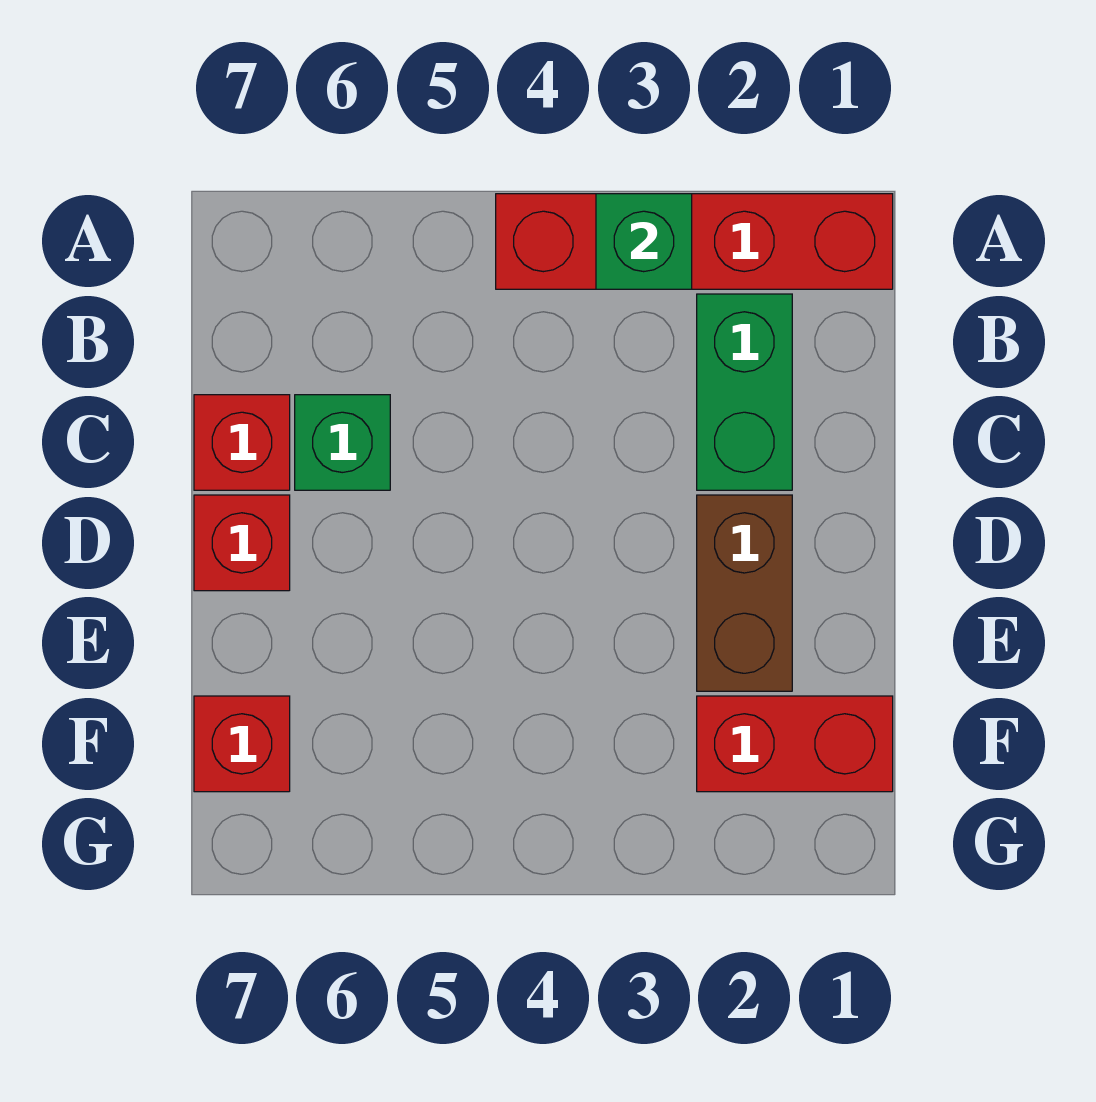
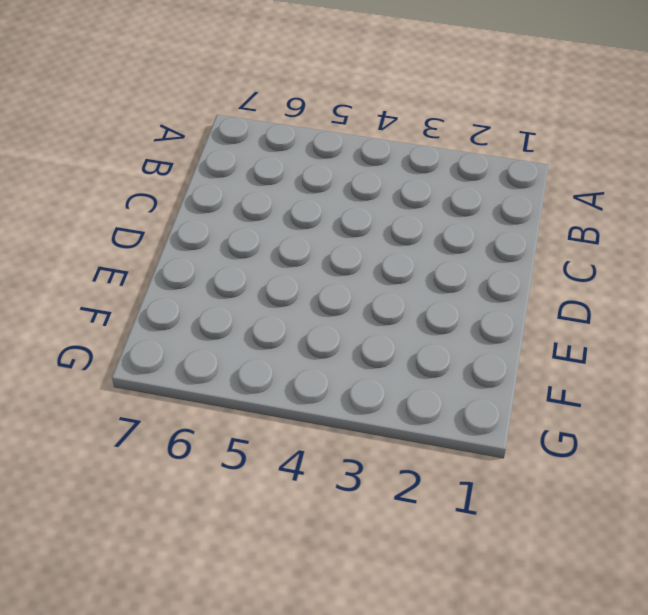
none -> red brick A1:A4 level 1
none -> green brick B2:C2 level 1

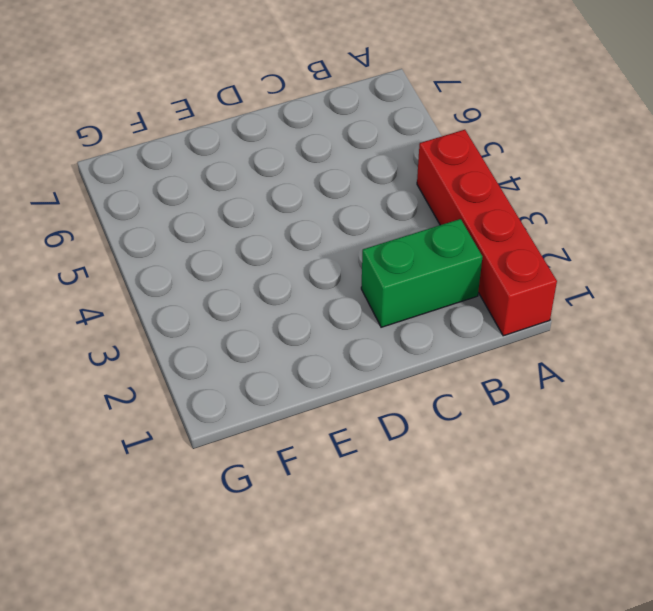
none -> green brick C6 level 1
none -> red brick C7 level 1

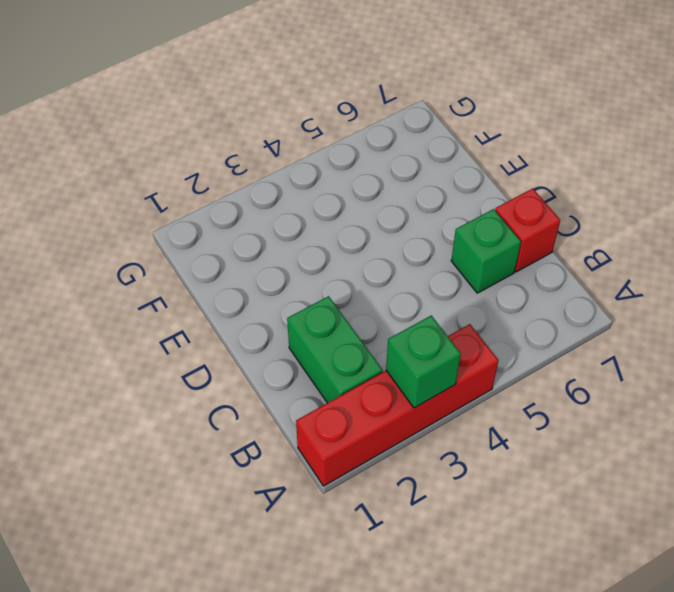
none -> brown brick D2:E2 level 1
none -> red brick D7 level 1

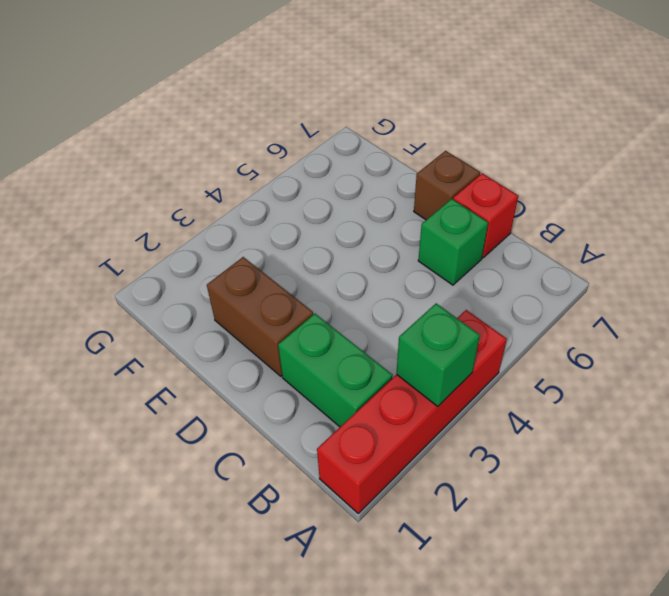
brown brick D7 level 1 -> red brick D7 level 1
none -> red brick F1:F2 level 1
none -> red brick F7 level 1

